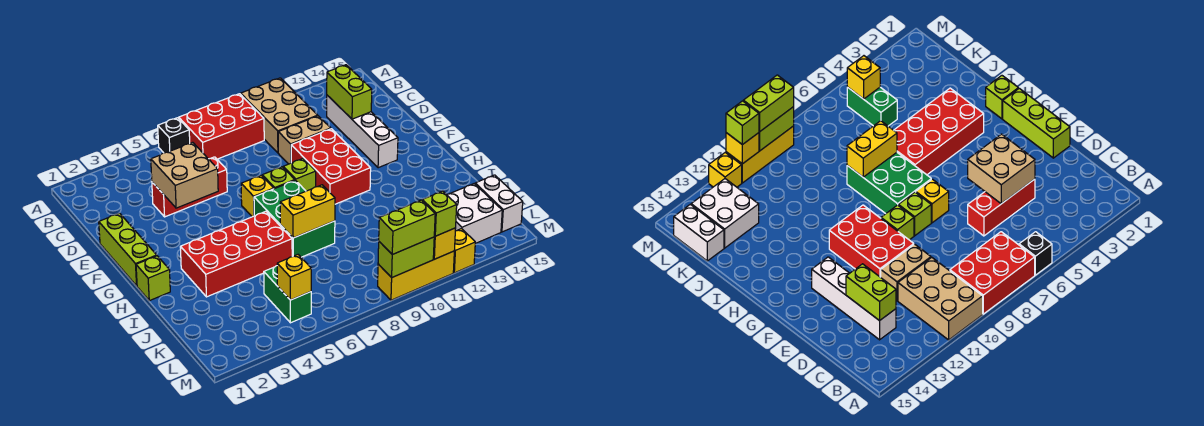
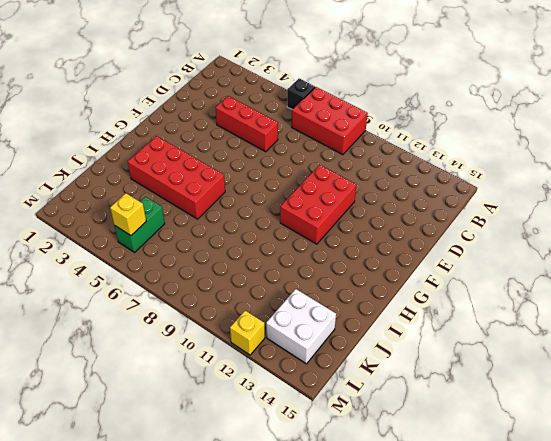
none -> tan brick A10:C11 level 1
none -> white brick C13:F13 level 1
none -> tan brick D10:D11 level 1

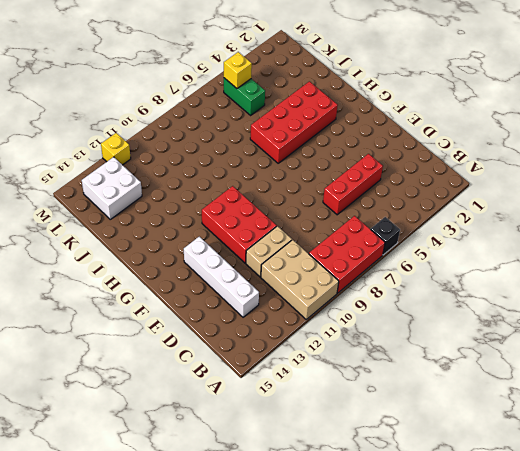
none -> lime brick E1:G1 level 1
none -> yellow brick F7 level 1
none -> lime brick F8 level 1

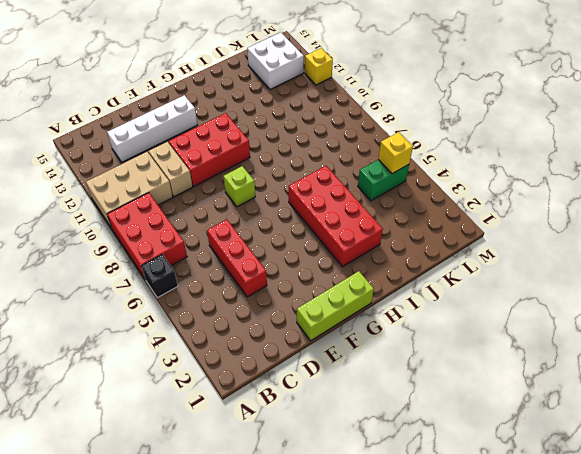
none -> yellow brick F7 level 1
none -> lime brick F9 level 1
none -> green brick G7:I8 level 1

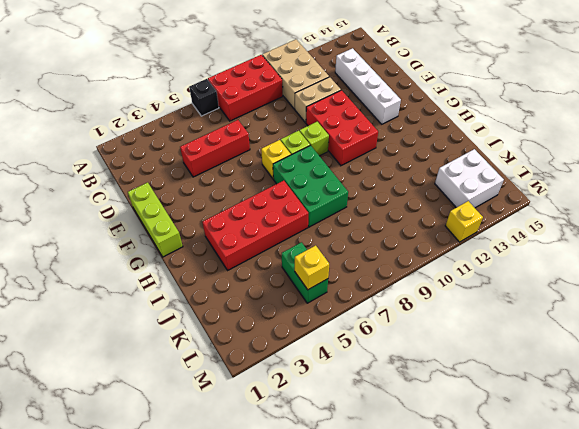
none -> lime brick H1 level 1
none -> white brick K15:L15 level 1
none -> yellow brick M9:M11 level 1

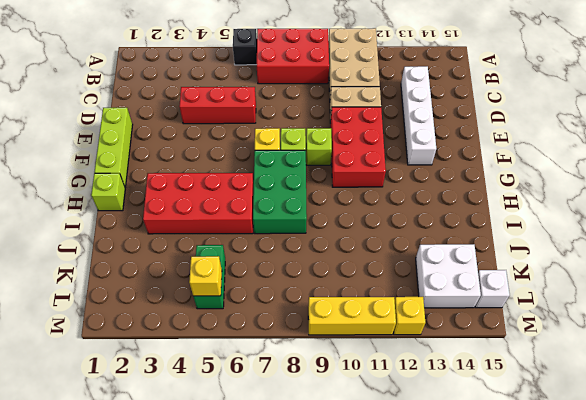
white brick L15 level 1 -> white brick K15:L15 level 1
none -> lime brick C13:D13 level 2
none -> tan brick D4:E5 level 2
none -> yellow brick I7:I8 level 2

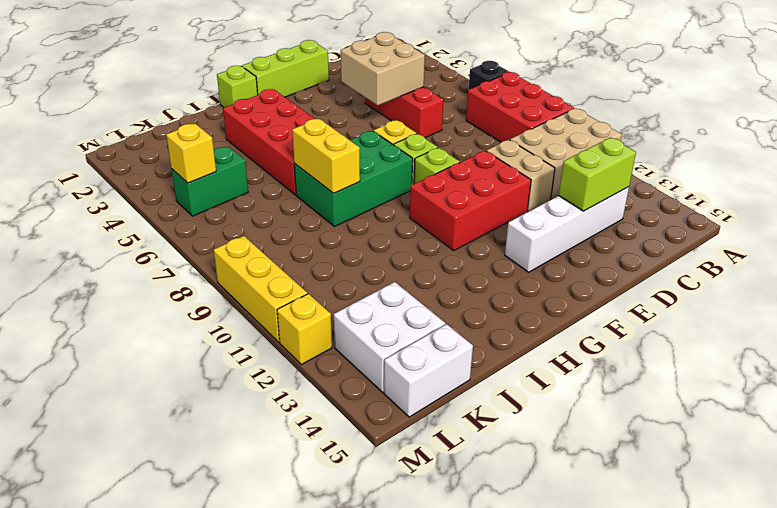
none -> lime brick M9:M10 level 2
none -> yellow brick M11 level 2
none -> lime brick M9:M10 level 3

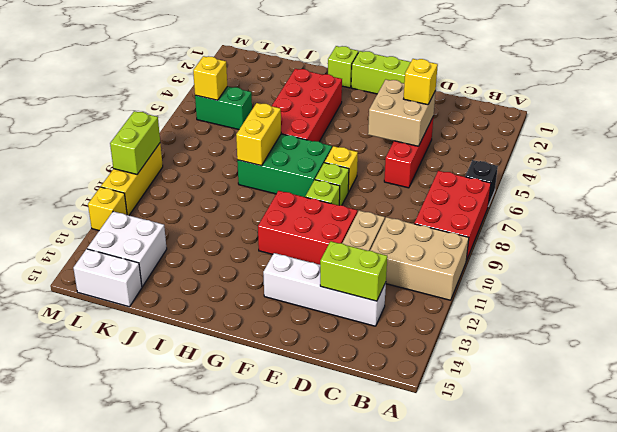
yellow brick D4 level 3 -> yellow brick M11 level 2
none -> lime brick M9:M10 level 3
none -> lime brick M11 level 3

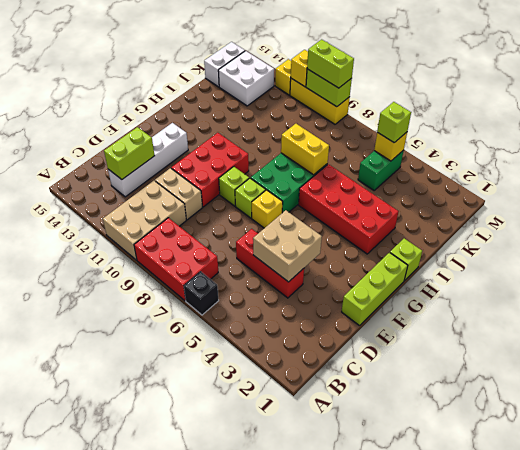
lime brick L5 level 3 -> lime brick M11 level 3

